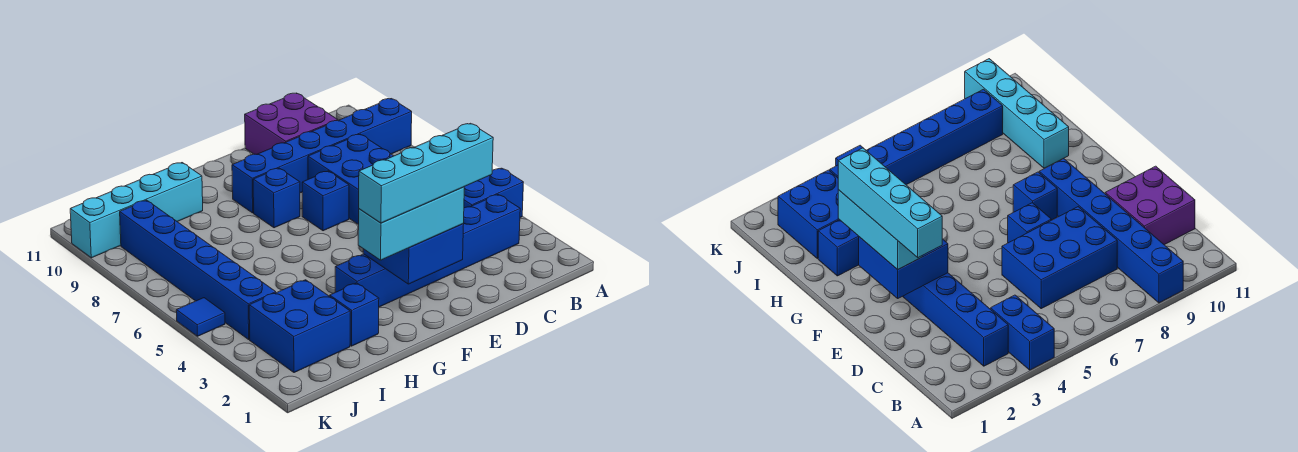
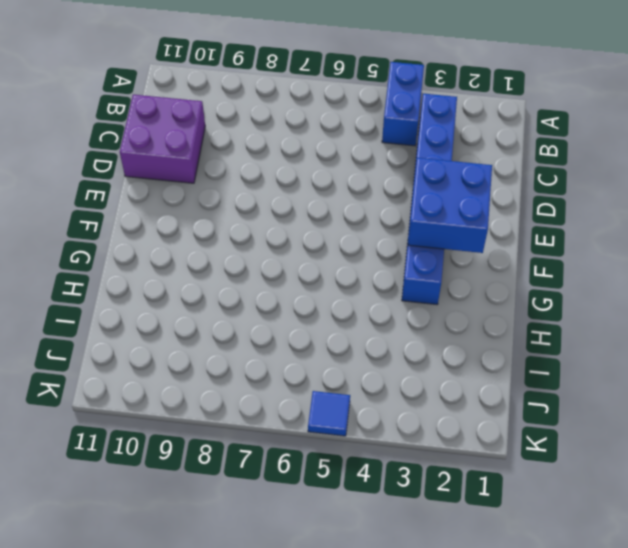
none -> blue brick A9:F9 level 1
none -> blue brick C6:D8 level 1
none -> blue brick E7 level 1

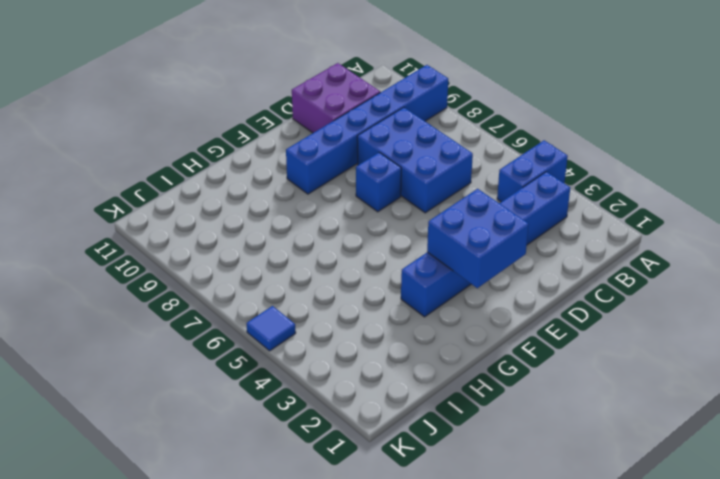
none -> blue brick F8 level 1
none -> blue brick H2 level 1
none -> cyan brick H10:K10 level 1

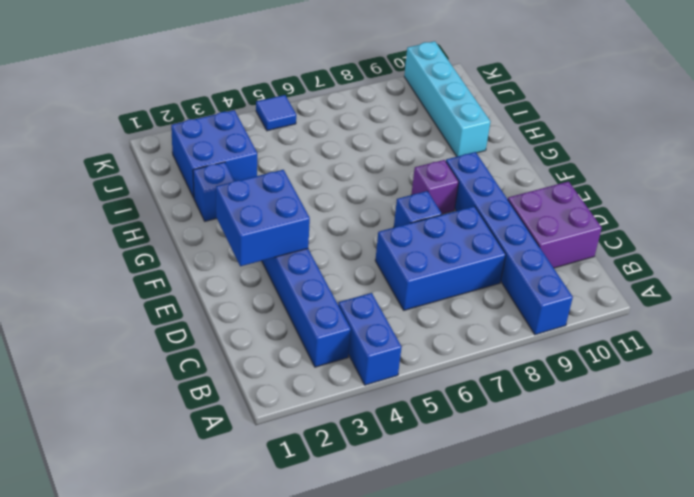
purple brick F8 level 1 -> blue brick F8 level 1
none -> blue brick J4:J9 level 1
none -> cyan brick E2:G2 level 3
none -> cyan brick D2:G2 level 4

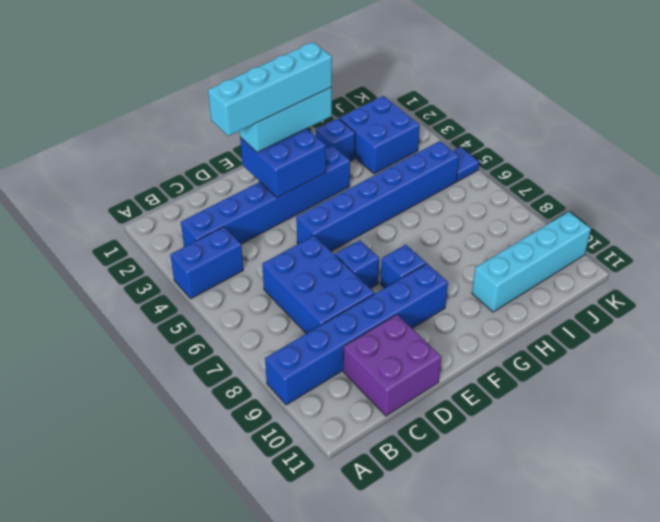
blue brick E5:J5 level 1 -> blue brick J4:J9 level 1

